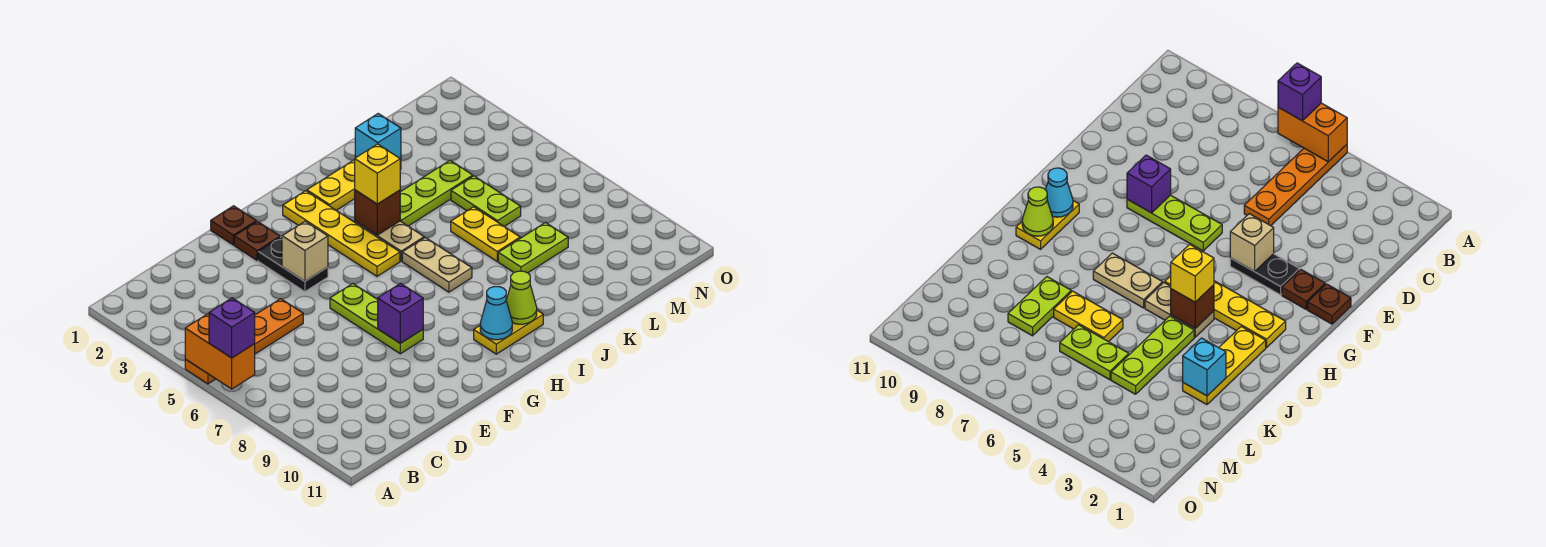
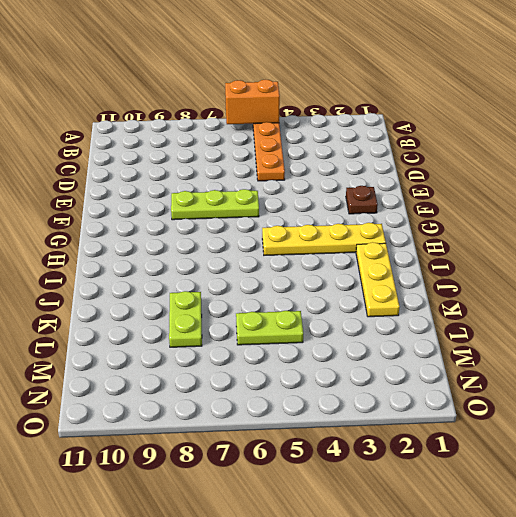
none -> brown plate F1 level 1
none -> black plate F3:F4 level 1
none -> yellow plate H10:I10 level 1

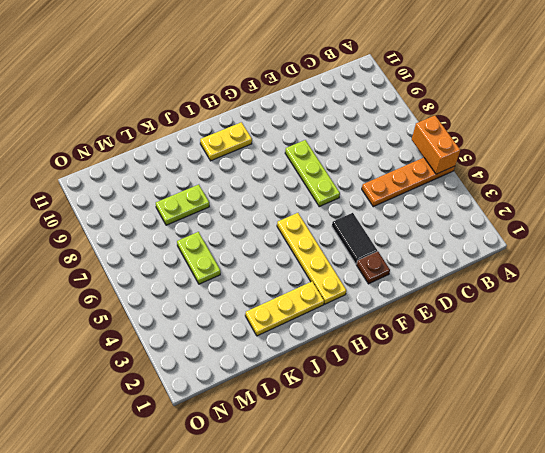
black tile F3:F4 level 1 -> black plate F3:F4 level 1
none -> brown plate F1 level 1
none -> tan plate I4:I5 level 1
none -> tan plate I6:I7 level 1

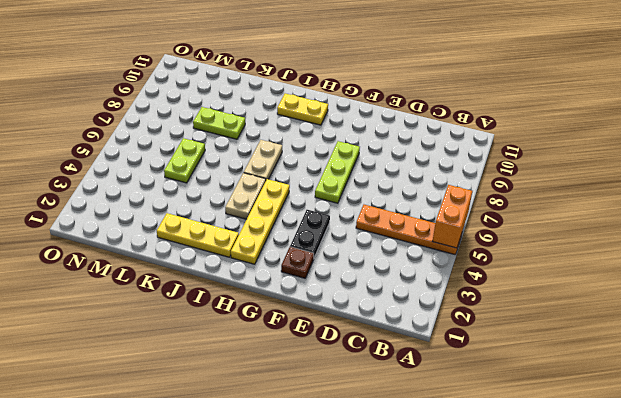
none -> brown plate F1 level 1
none -> lime plate J4:L4 level 1
none -> yellow plate K6:K7 level 1

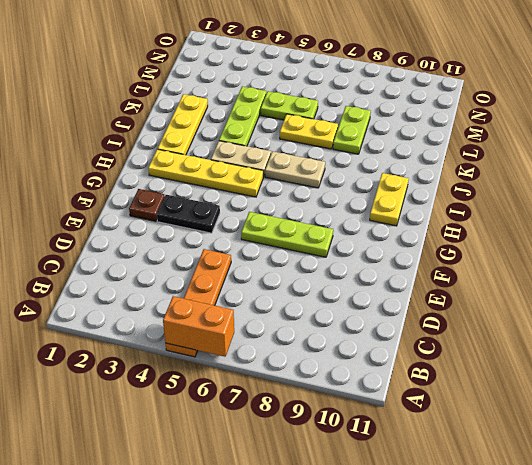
none -> brown plate F1 level 1
none -> tan brick F4 level 2
none -> purple brick F8 level 2

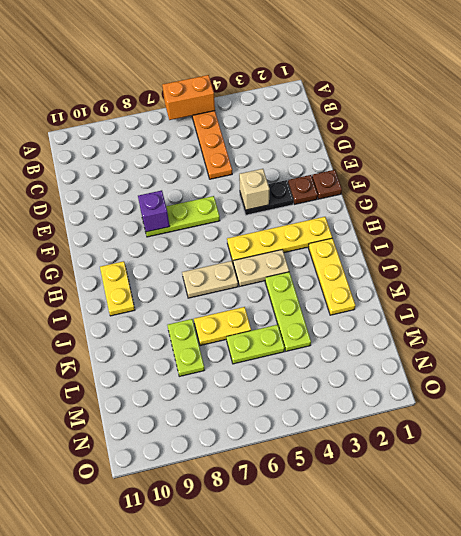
none -> cyan cone H10 level 2
none -> brown brick I4 level 2
none -> lime cone I10 level 2

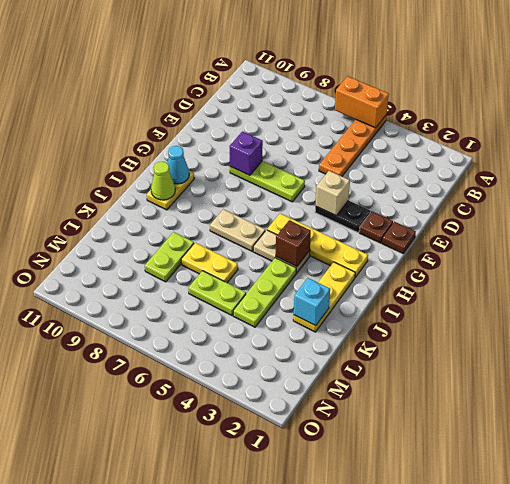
none -> purple brick A6 level 3
none -> yellow brick I4 level 3

